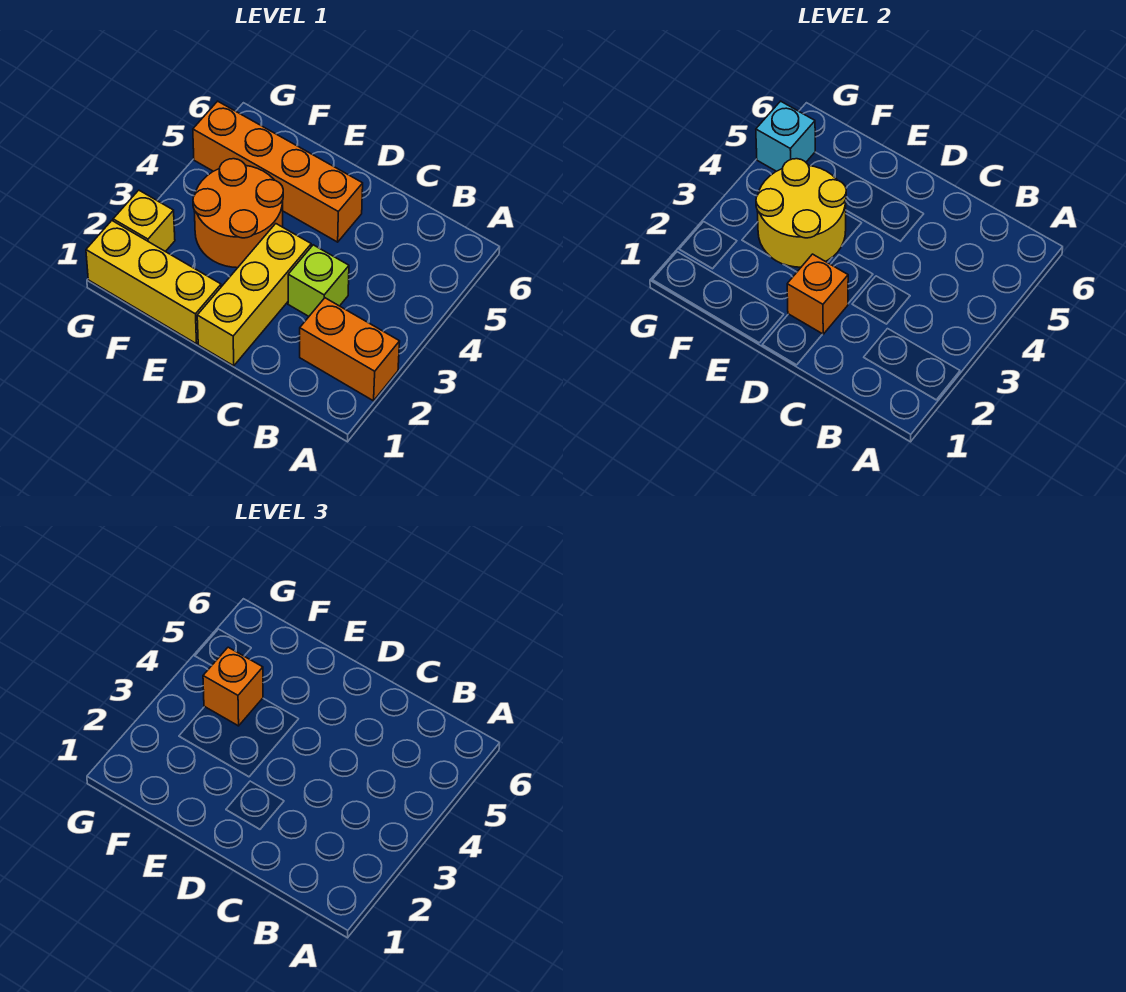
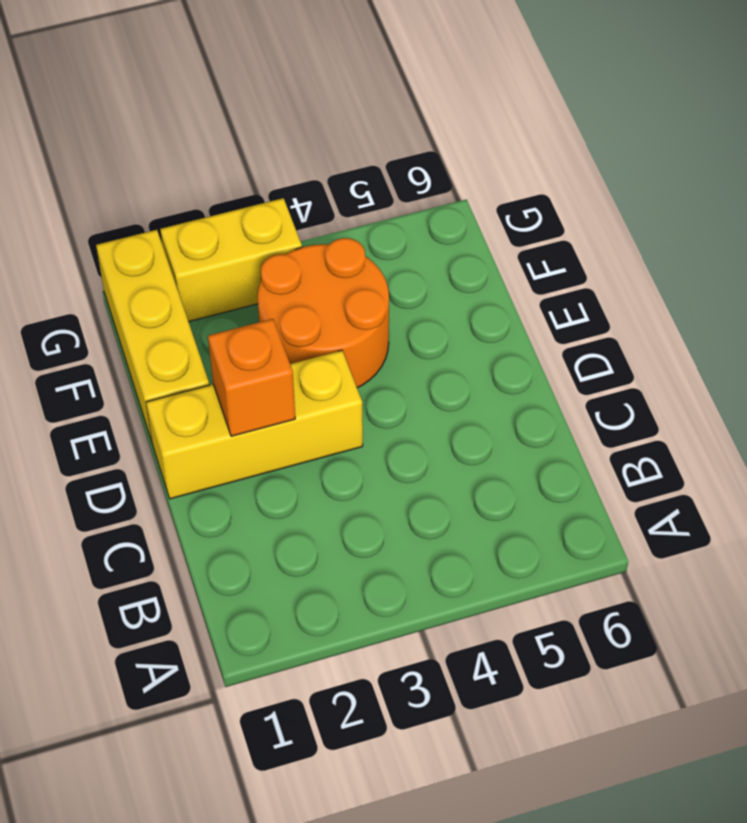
yellow brick G2:G3 level 1 -> yellow brick G2 level 1
none -> orange brick A2:B2 level 1
none -> lime brick C3 level 1

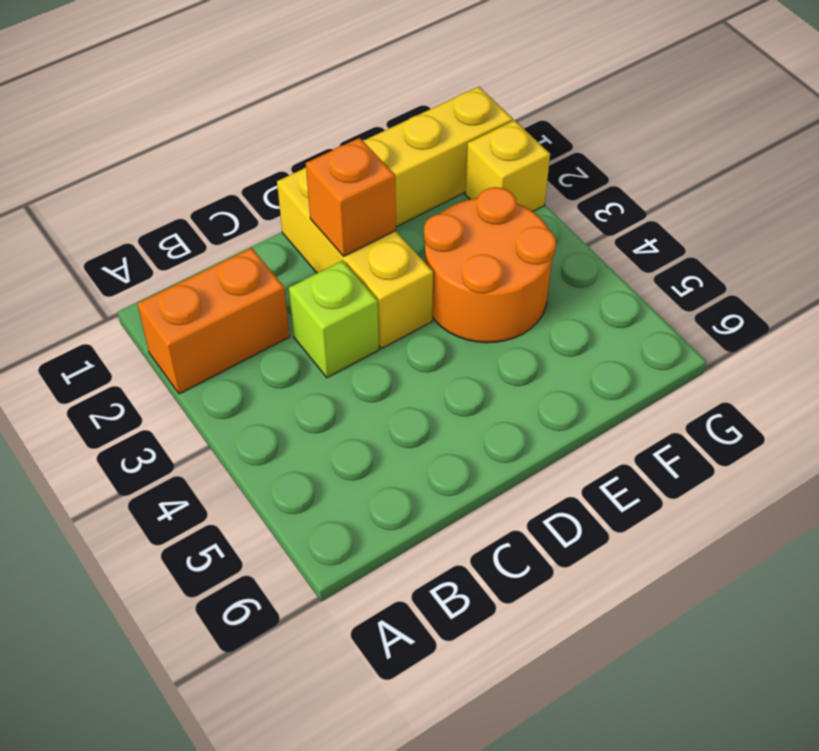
none -> orange brick D5:G5 level 1
none -> yellow round brick E3:F4 level 2

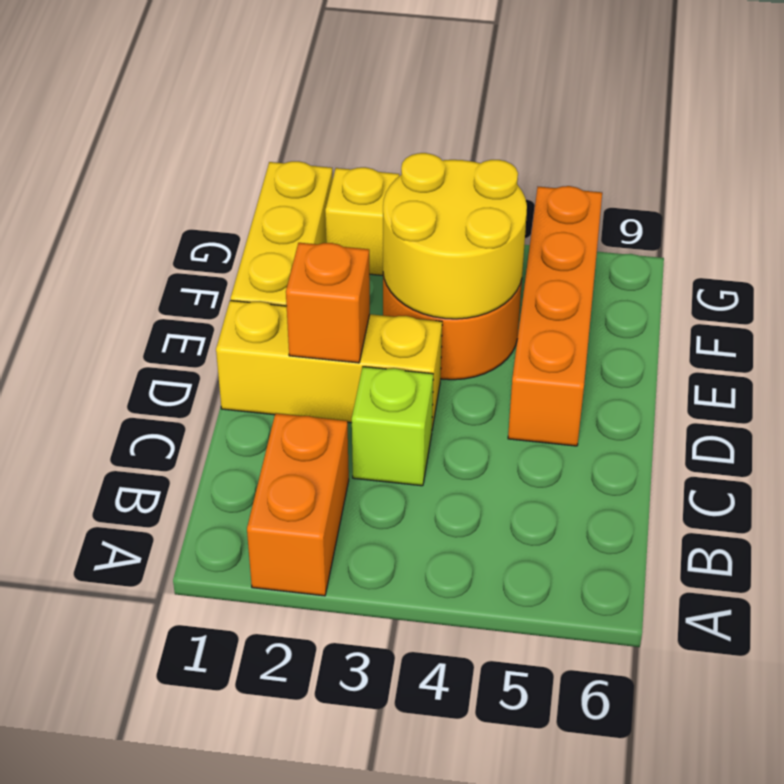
none -> cyan brick G5 level 2
none -> orange brick F4 level 3

